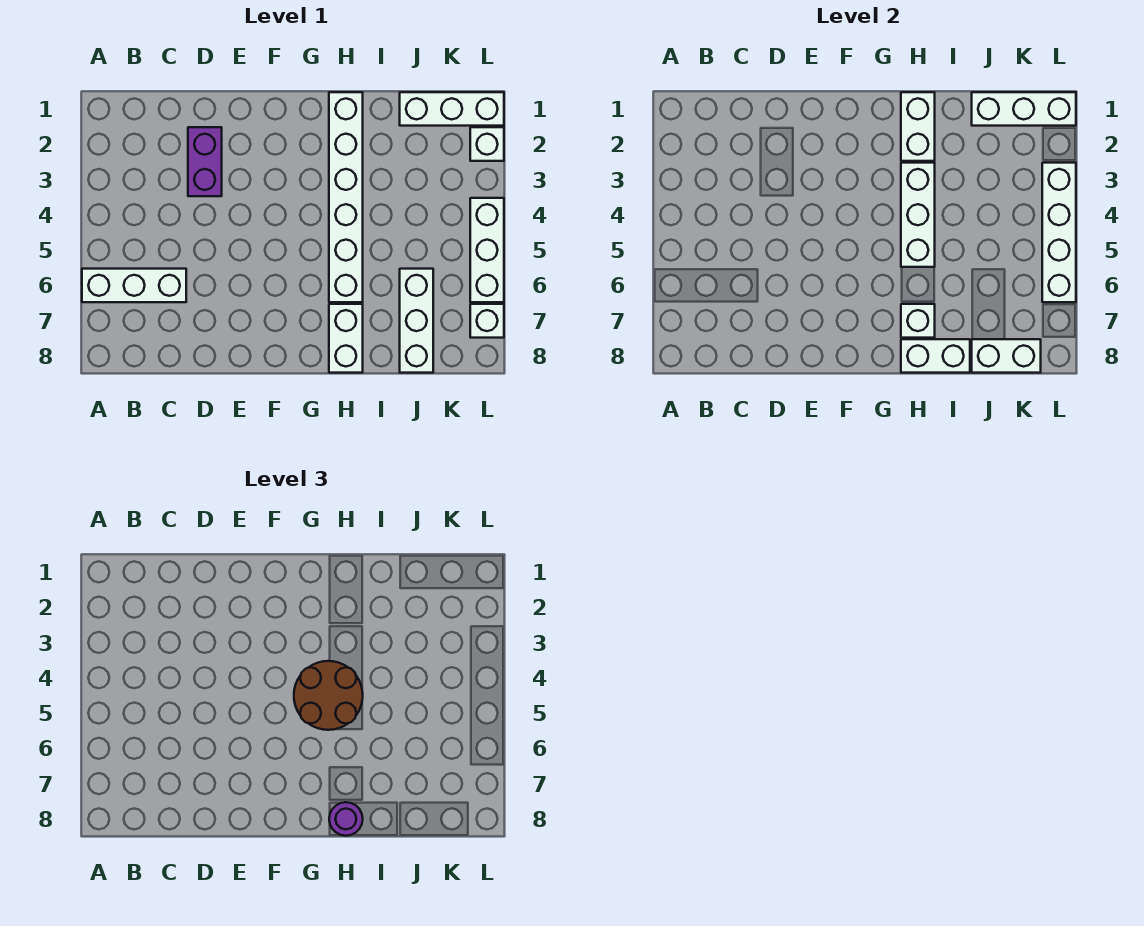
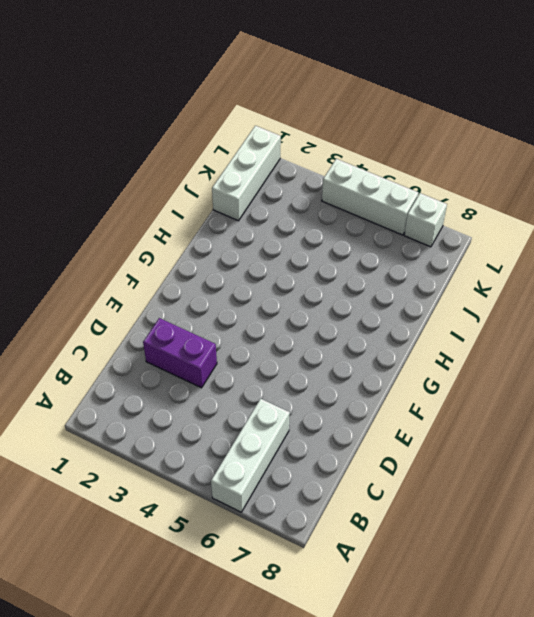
none -> white brick H1:H6 level 1
none -> white brick H7:H8 level 1
none -> white brick J6:J8 level 1

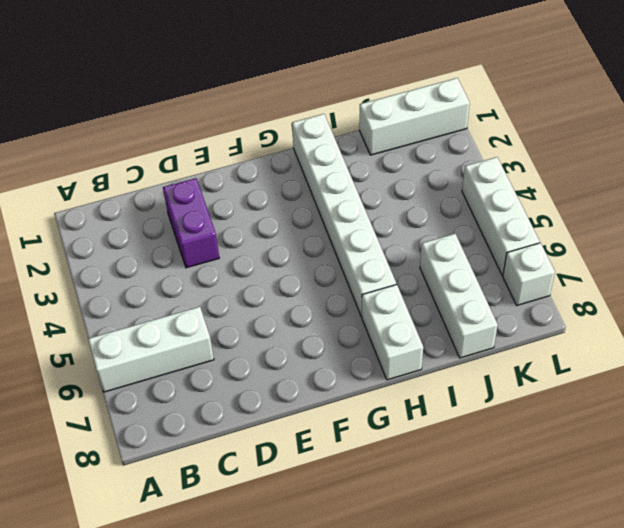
none -> white brick L2 level 1
none -> white brick H1:H2 level 2
none -> white brick H3:H5 level 2

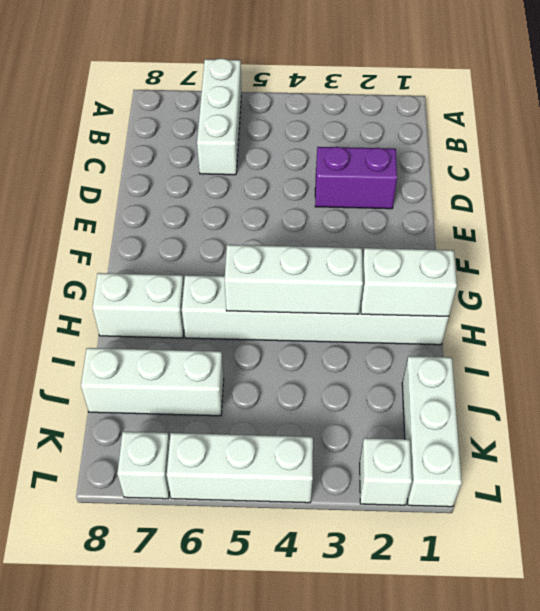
none -> white brick H7 level 2
none -> white brick H8:I8 level 2
none -> white brick J1:L1 level 2

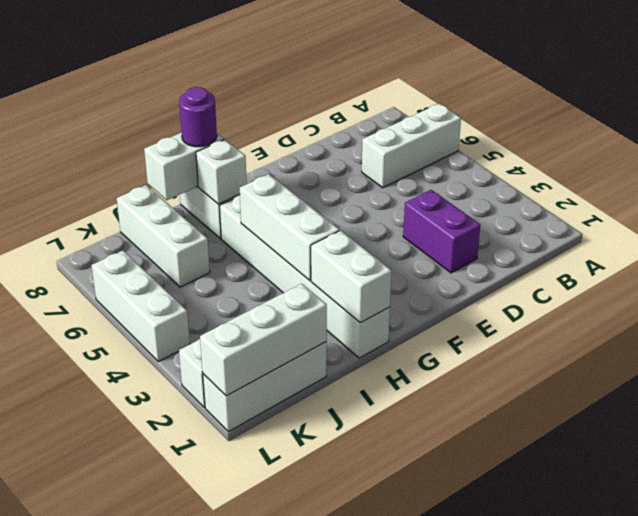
none -> white brick L7 level 1
none -> white brick J8:K8 level 2
none -> white brick L3:L6 level 2

